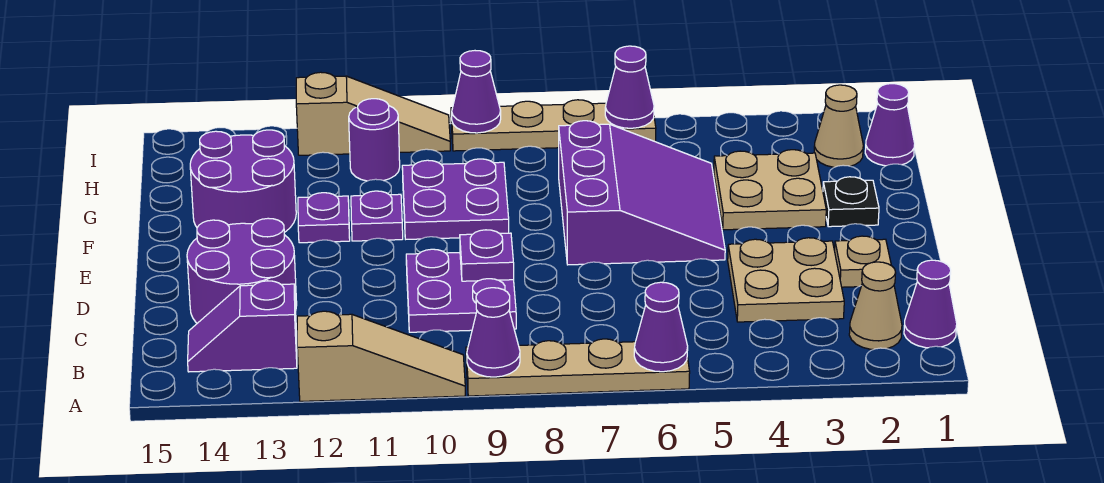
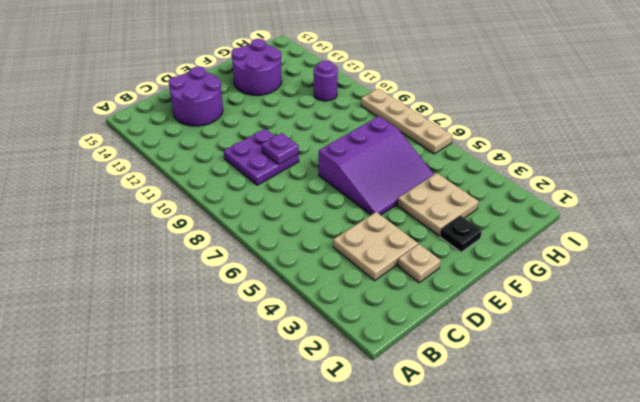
none -> tan plate A6:A9 level 1
none -> tan slope A10:A12 level 1 top 12
none -> purple cone B1 level 1

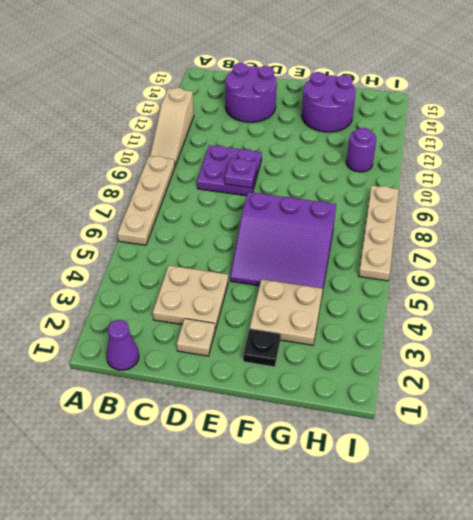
none -> tan cone B2 level 1
none -> purple slope B13:B14 level 1 top 13
none -> purple plate F9:G10 level 1

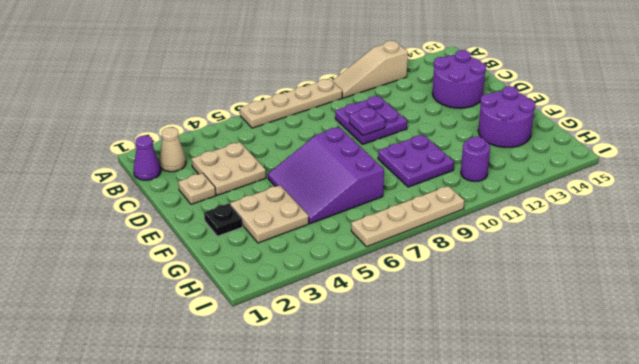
none -> purple slope B13:B14 level 1 top 13
none -> purple plate F11 level 1
none -> purple plate F12 level 1

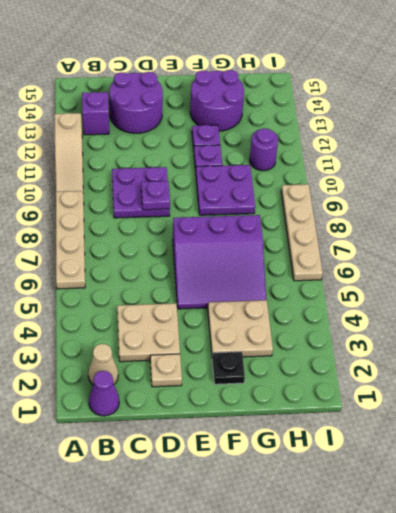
none -> purple cone H1 level 1
none -> tan cone H2 level 1
none -> tan slope I10:I12 level 1 top 12

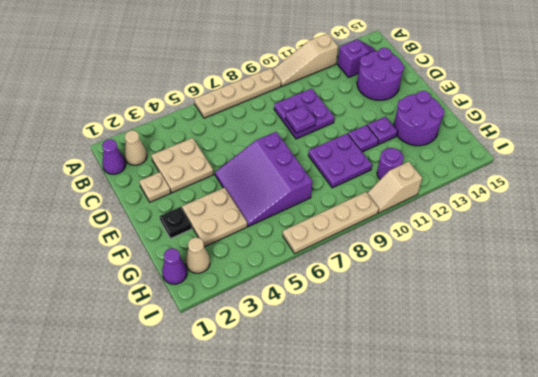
tan slope I10:I11 level 1 top 11 -> tan slope I10:I12 level 1 top 12
none -> purple cone A6 level 2
none -> purple cone A9 level 2
none -> purple cone I6 level 2

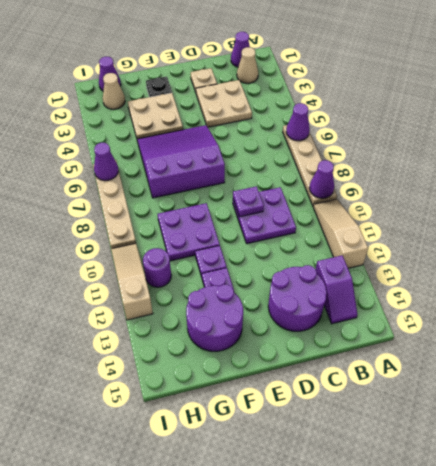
none -> purple cone I9 level 2

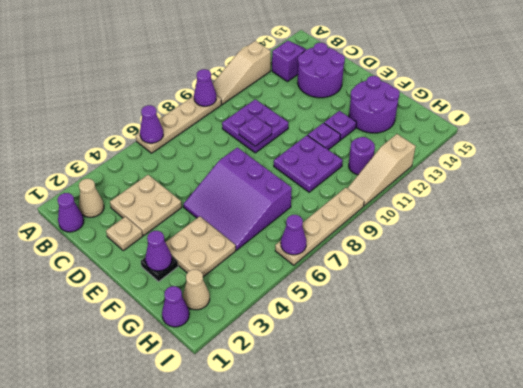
purple cone F2 level 2 -> purple cone I9 level 2

